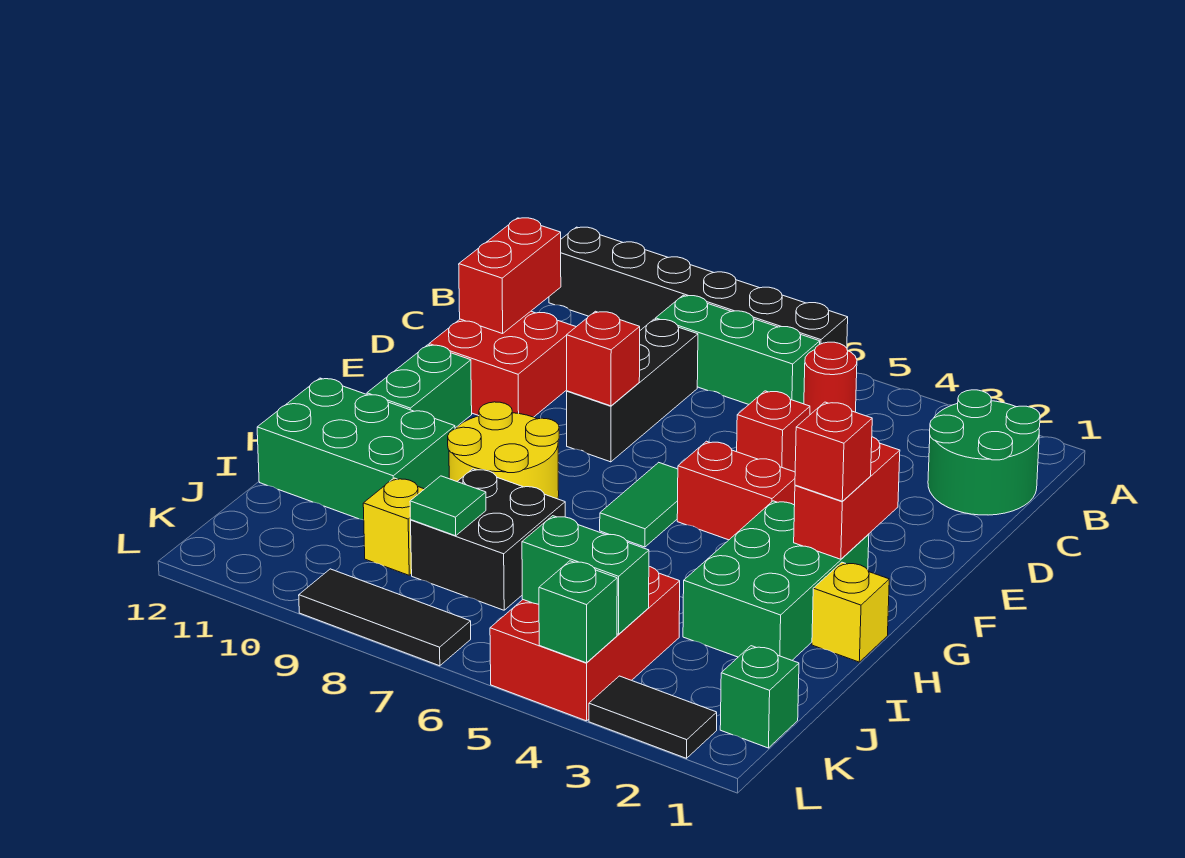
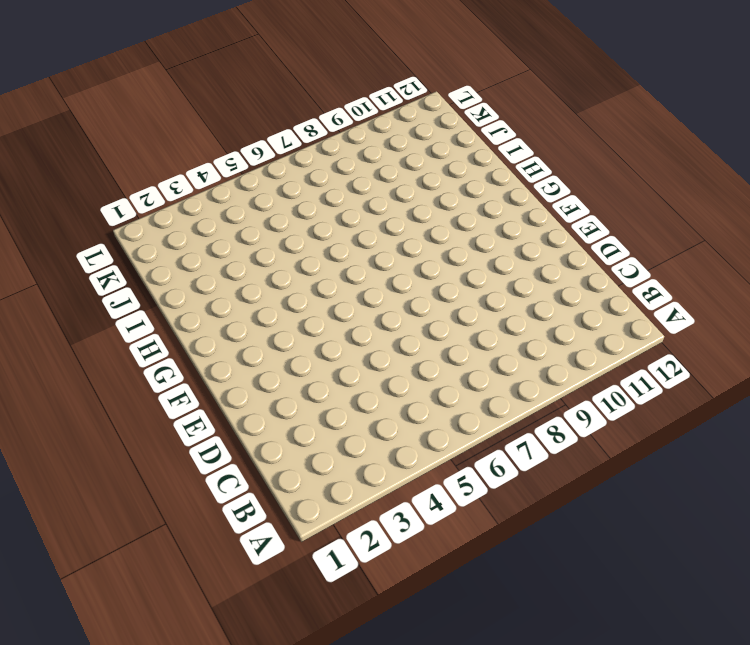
none -> black brick A6:A11 level 1
none -> green round brick B1:C2 level 1
none -> red round brick B5 level 1

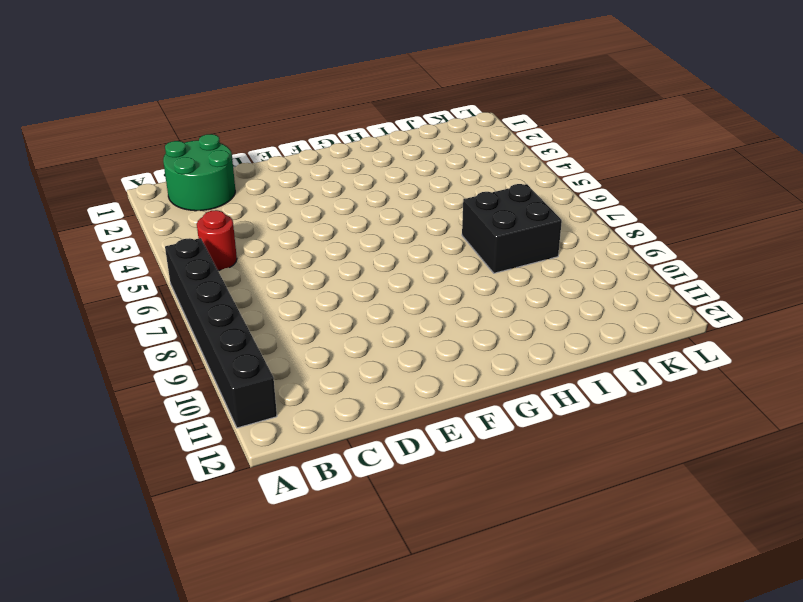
none -> green brick B6:B8 level 1
none -> black brick C8:E8 level 1
none -> red brick D5 level 1

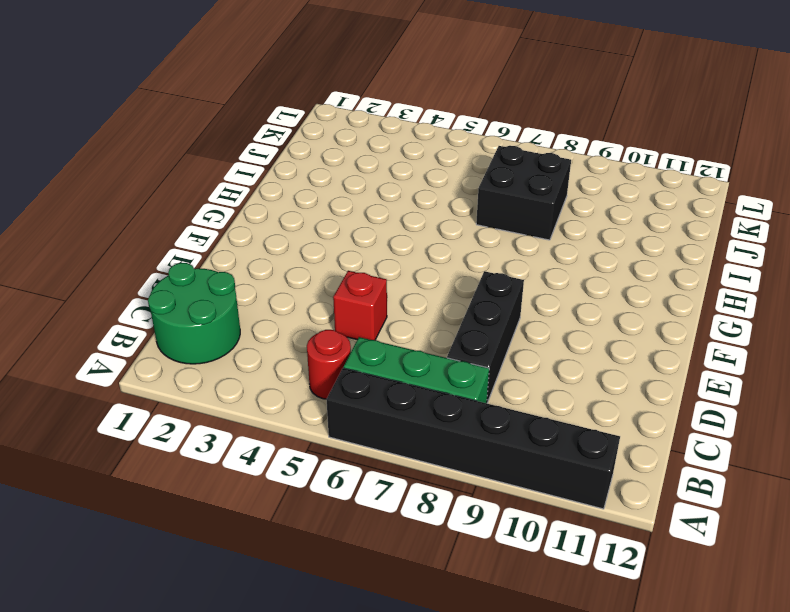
none -> red brick D10:E11 level 1
none -> red brick F4:F5 level 1
none -> green tile F6:G6 level 1

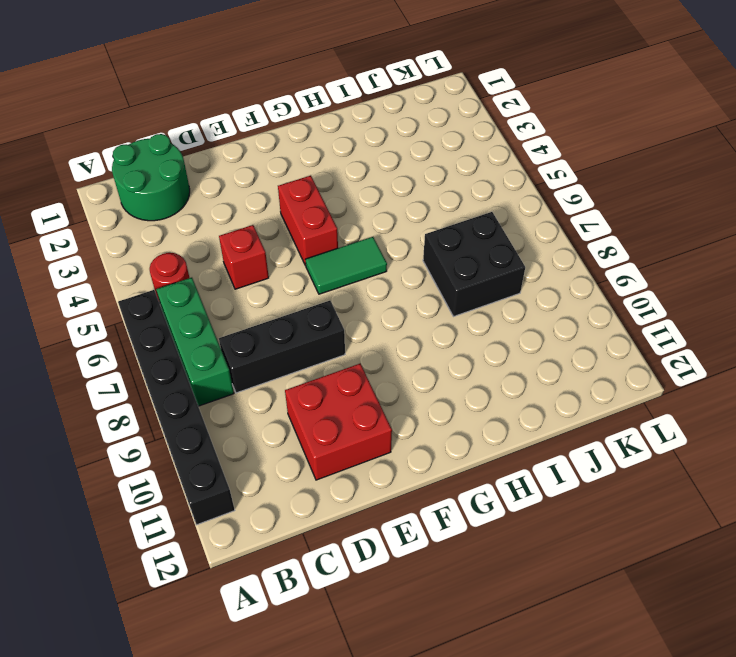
none -> green brick F11:G11 level 1
none -> green brick G2:I3 level 1
none -> yellow round brick G8:H9 level 1

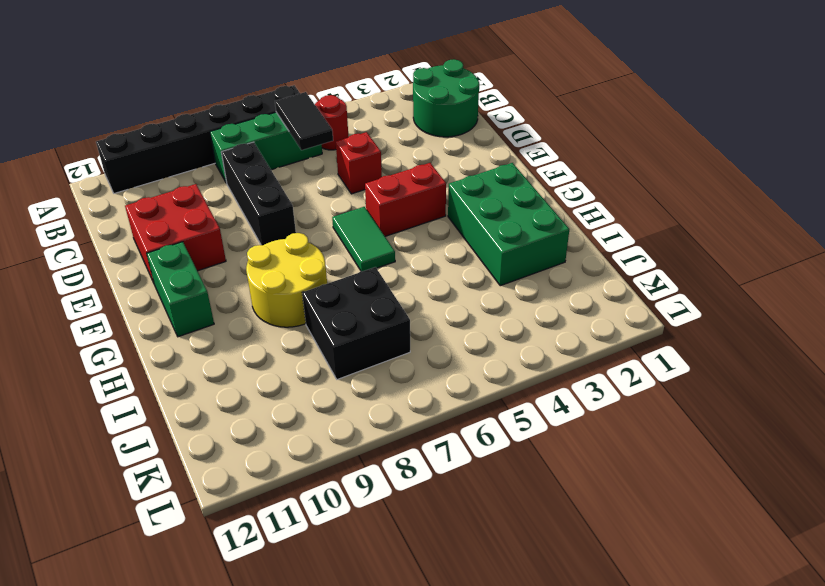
black tile B6:C6 level 2 -> black tile L2:L3 level 1
none -> yellow brick H1 level 1
none -> green brick H10:I12 level 1
none -> red brick J4:L5 level 1

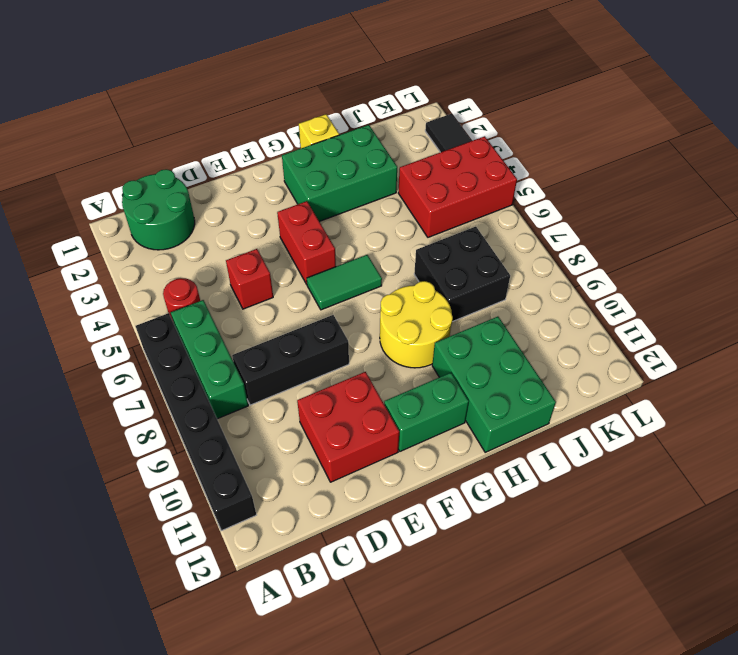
none -> yellow brick J9 level 1
none -> green brick K1 level 1
none -> black tile L7:L9 level 1

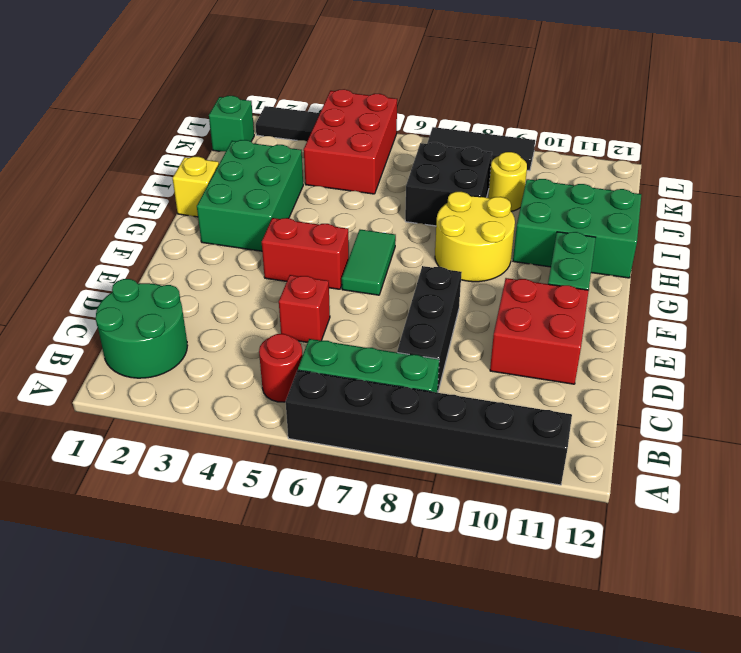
yellow round brick J9 level 1 -> yellow brick J9 level 1
none -> red brick C11:D11 level 2
none -> red brick E8 level 2
none -> red brick F2:G2 level 2

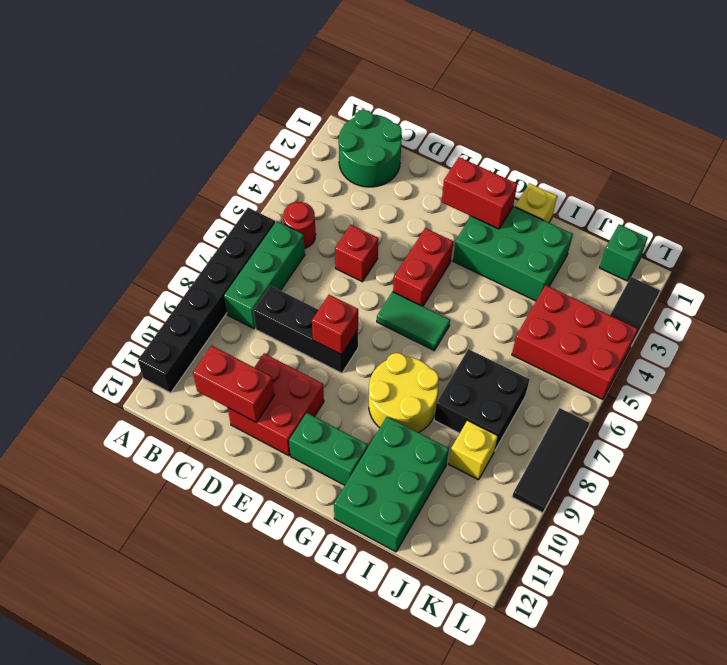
none -> green tile J8 level 2
none -> green brick K4:K5 level 2
none -> green brick L4 level 2

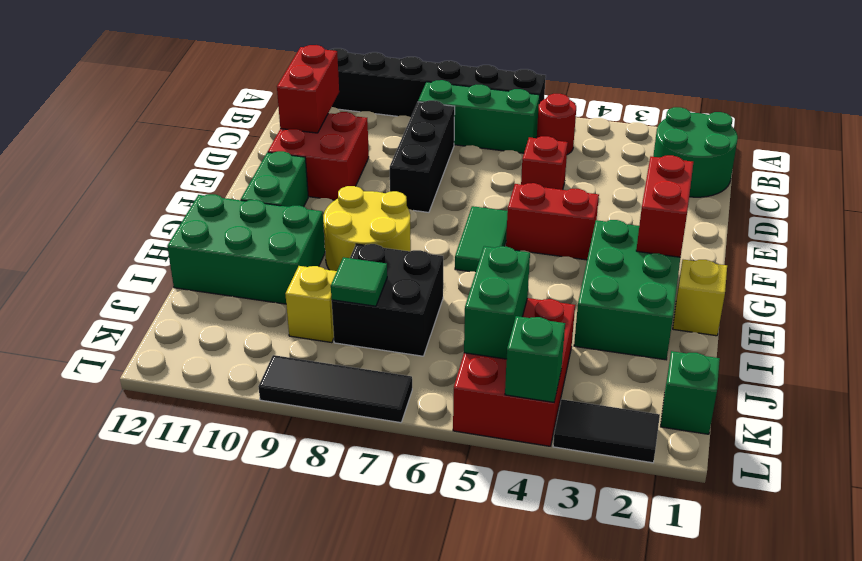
green brick J5:K5 level 2 -> green brick K4:K5 level 2
none -> red brick E8 level 2
none -> red brick G2 level 3

